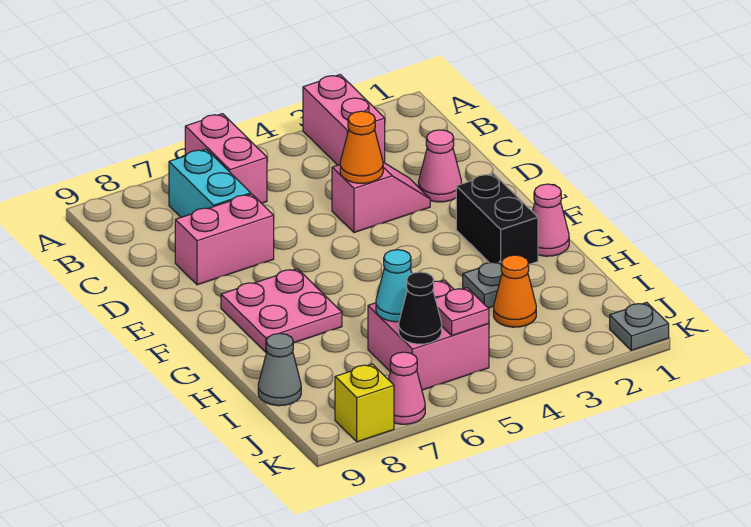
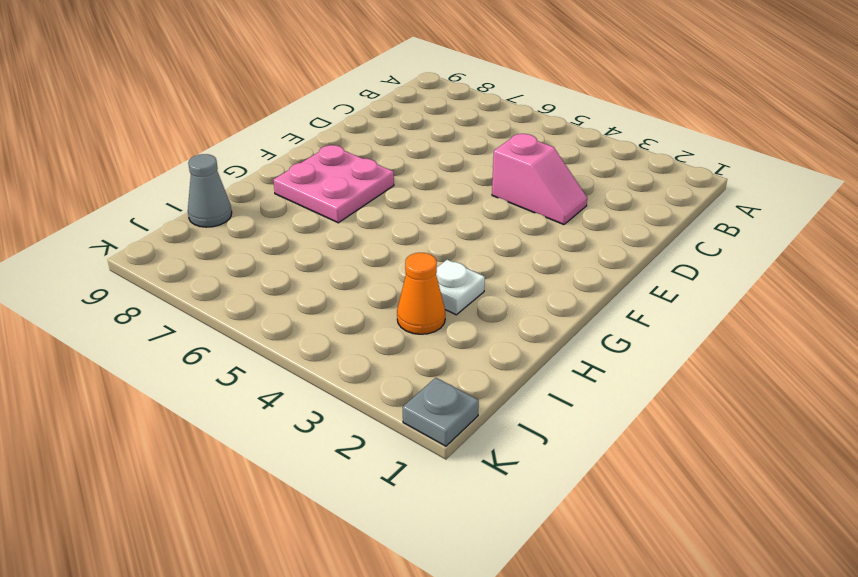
white plate H3 level 1 -> grey plate H3 level 1
none -> pink brick A3:B3 level 1
none -> pink brick A6:B6 level 1
none -> cyan brick B7:C7 level 1

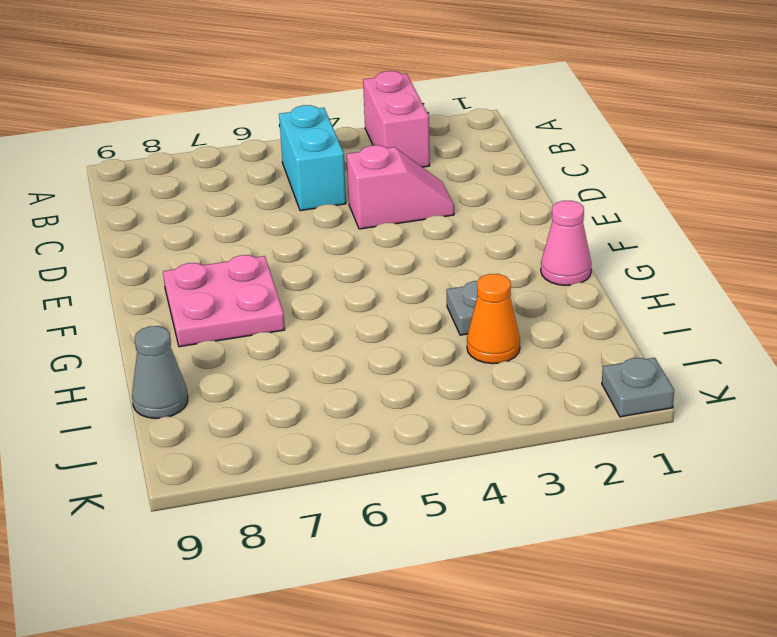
cyan brick B5:C5 level 1 -> cyan brick B7:C7 level 1
none -> pink brick A6:B6 level 1
none -> pink cone D2 level 1
none -> pink brick D7:D8 level 1

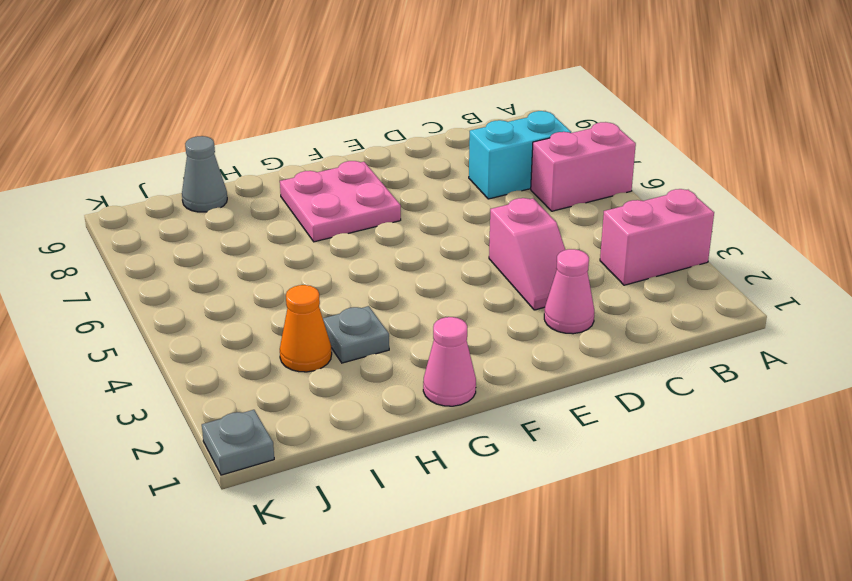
none -> pink brick D7:D8 level 1
none -> black brick F2:G2 level 1
none -> pink brick I5:J6 level 1

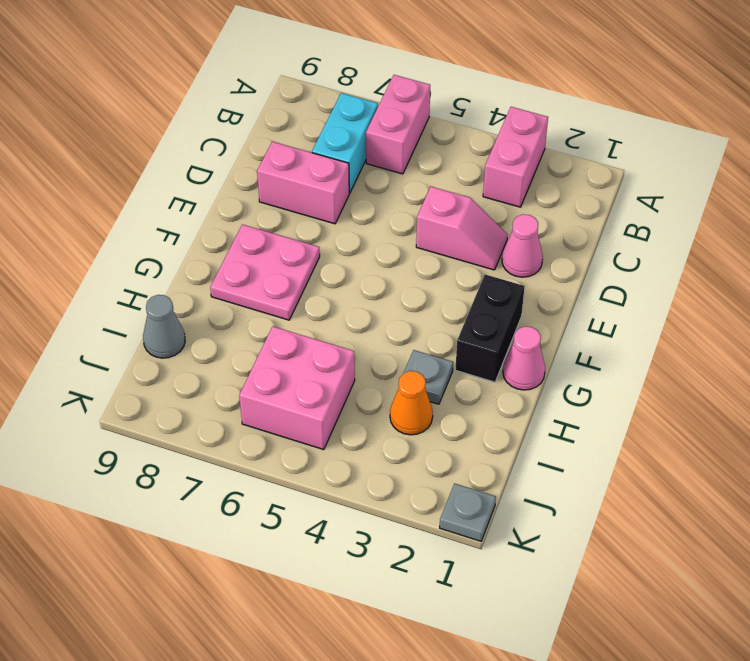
none -> pink cone K7 level 1
none -> yellow brick K8 level 1
none -> orange cone D4 level 2

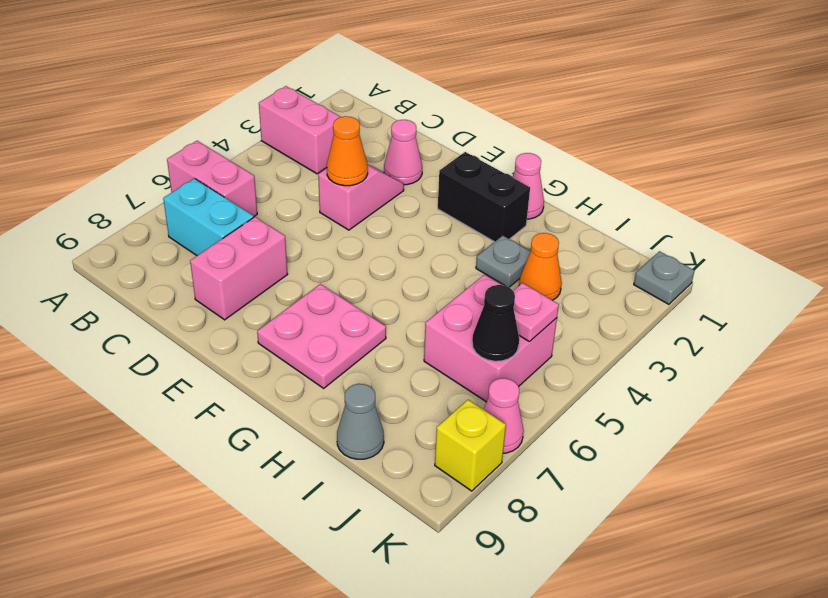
none -> cyan cone I6 level 2

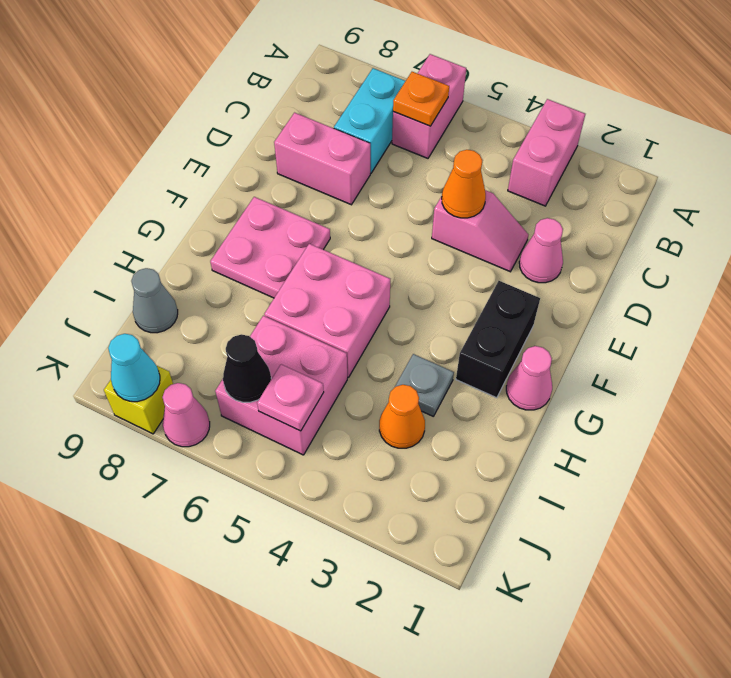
orange plate B6 level 2 -> none
pink brick G5:H6 level 1 -> none
cyan cone K8 level 2 -> cyan cone I6 level 2
none -> grey plate K1 level 1

